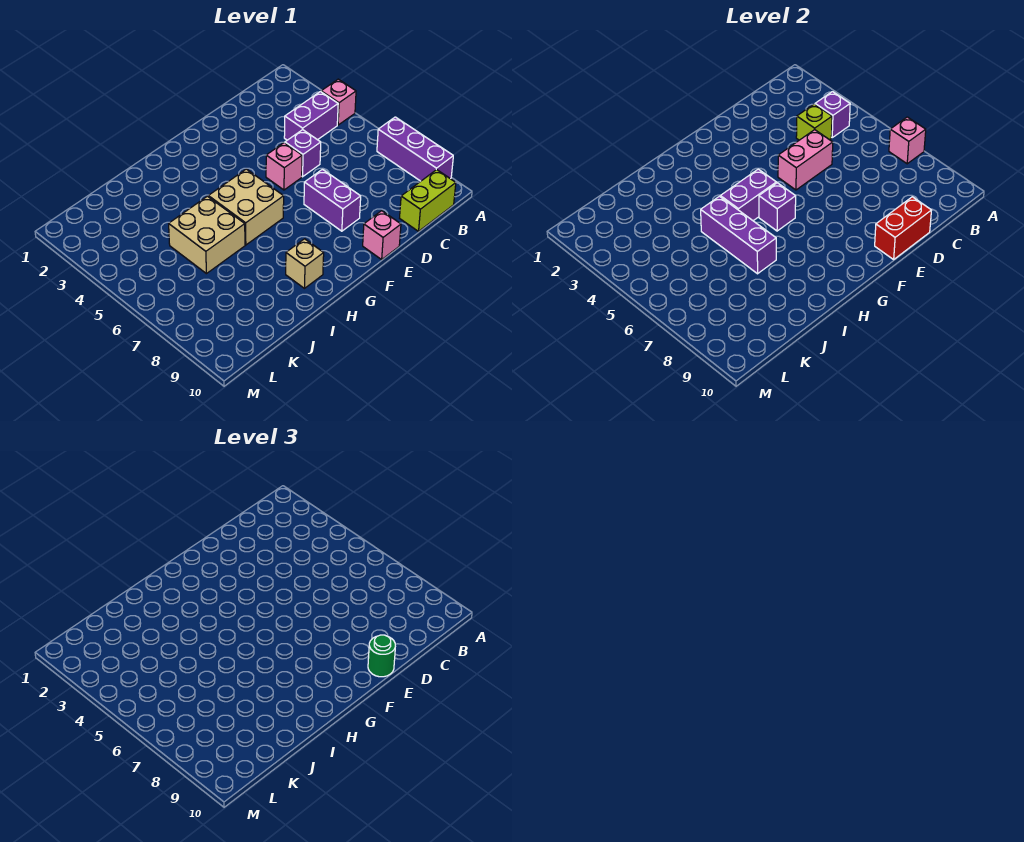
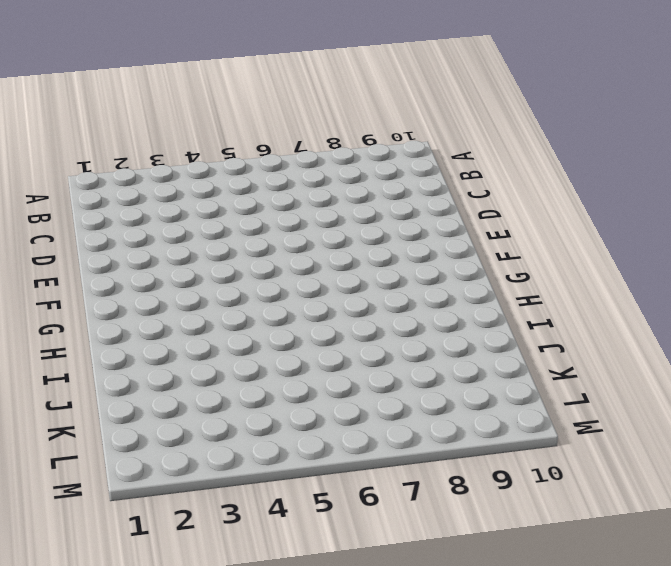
none -> pink brick A4 level 1
none -> purple brick A7:A9 level 1
none -> purple brick B4:C4 level 1

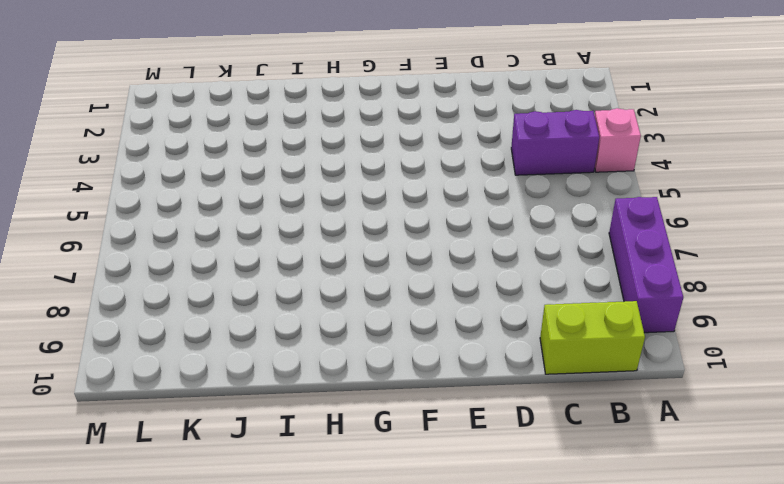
none -> purple brick D5 level 1
none -> pink brick E5 level 1
none -> purple brick E7:E8 level 1

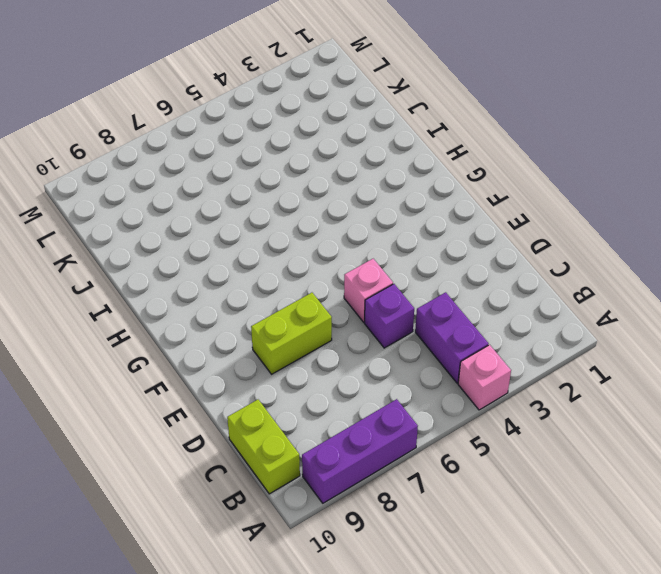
lime brick E7:E8 level 1 -> purple brick E7:E8 level 1
none -> pink brick E10 level 1
none -> tan brick G5:H6 level 1
none -> tan brick H9 level 1

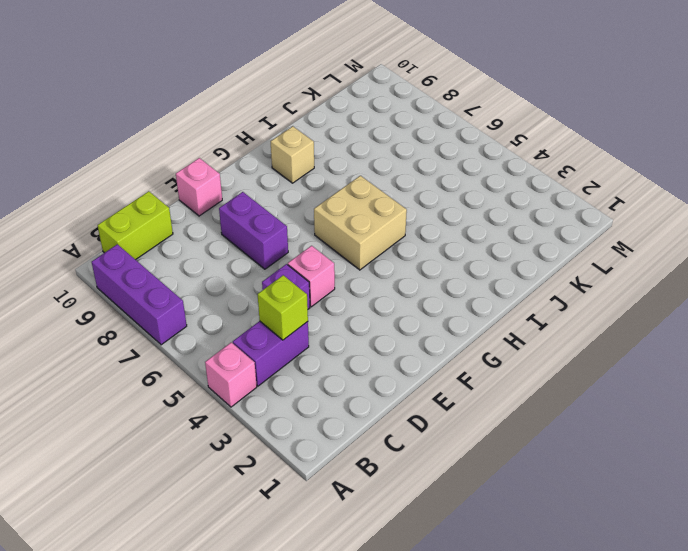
none -> tan brick I5:J6 level 1
none -> pink brick A7 level 2
none -> purple brick B4 level 2

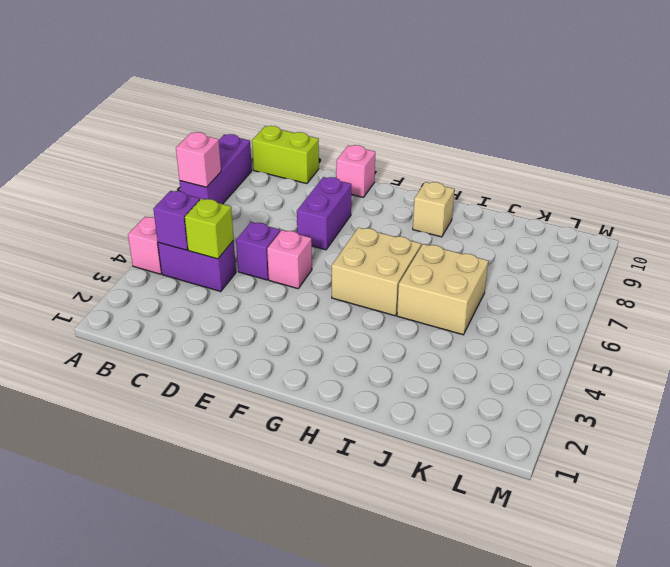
none -> pink brick D5:E5 level 2
none -> red brick D10:E10 level 2
none -> purple brick G5:H5 level 2

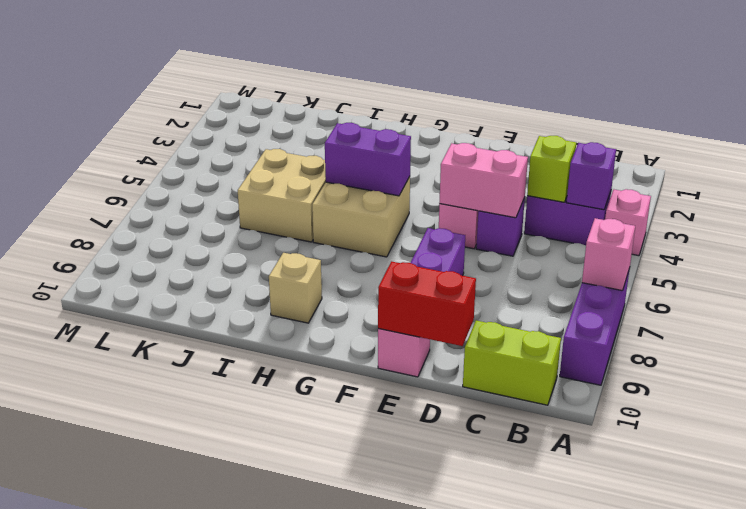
none -> purple brick G6 level 2
none -> purple brick I5:I7 level 2
none -> green round brick E10 level 3

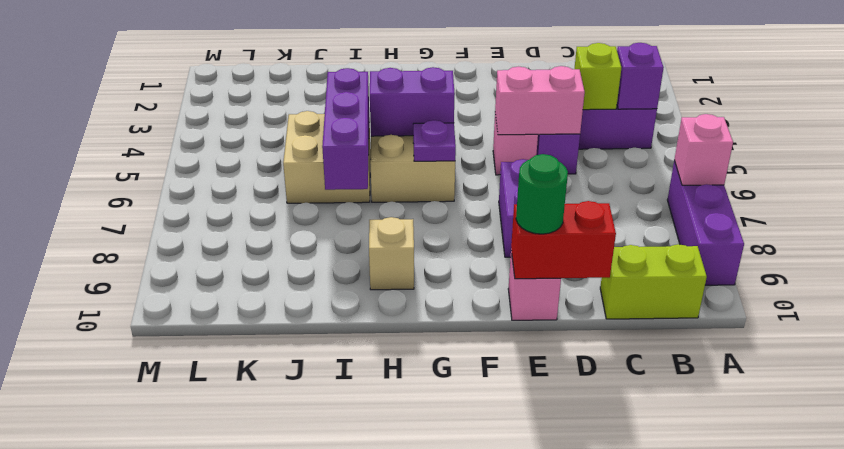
purple plate G6 level 2 -> purple brick G6 level 2
none -> pink brick A4 level 1

